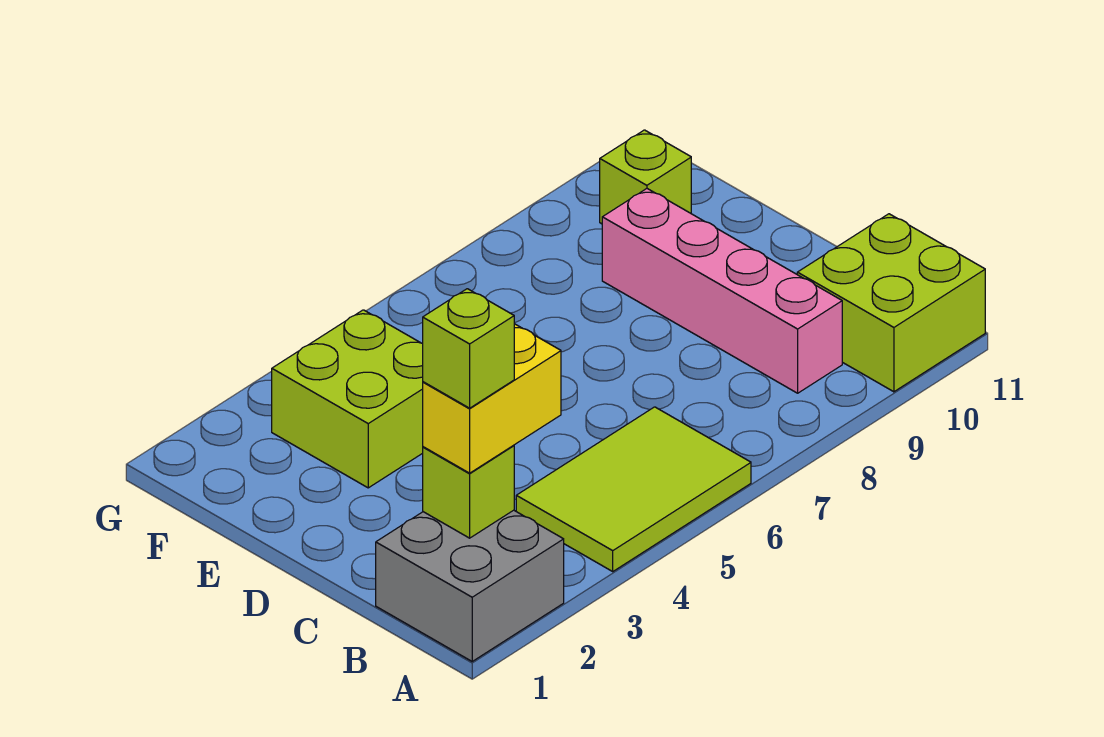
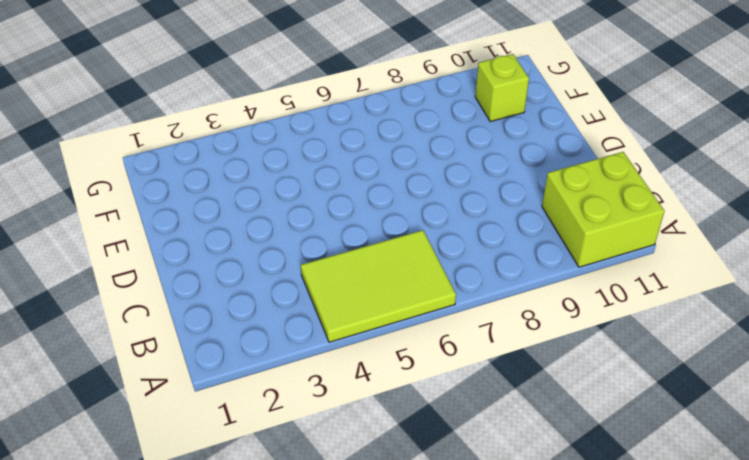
none -> grey brick A1:B2 level 1
none -> pink brick B9:E9 level 1

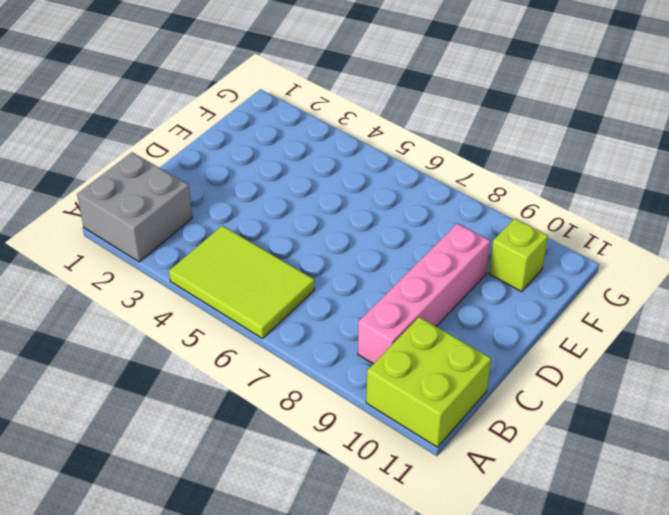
none -> lime brick E3:F4 level 1
none -> lime brick B2 level 2

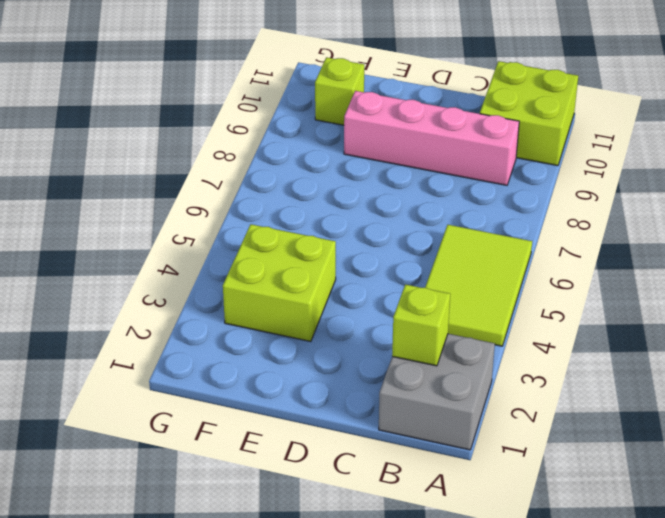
none -> yellow brick B2:B3 level 3
none -> lime brick B2 level 4

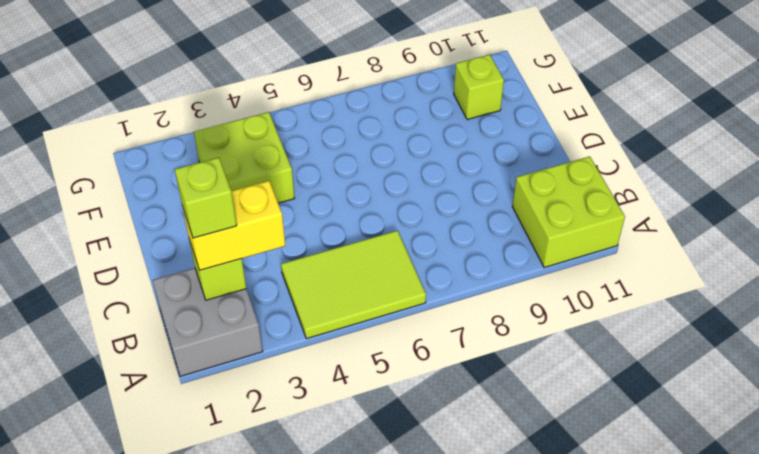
none -> pink brick B9:E9 level 1

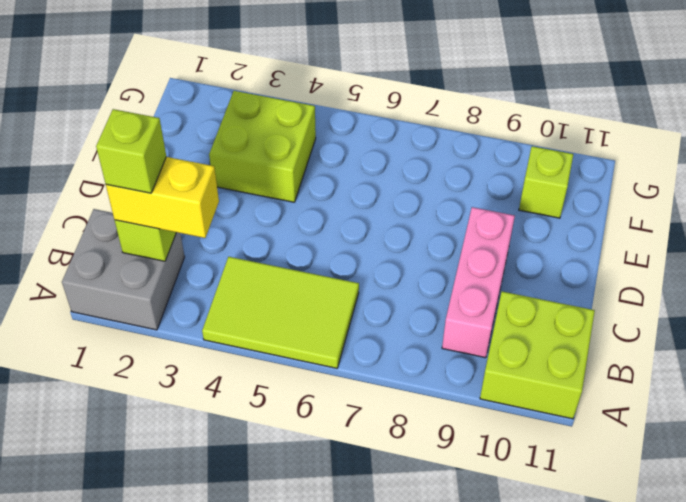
pink brick B9:D9 level 1 -> pink brick B9:E9 level 1

